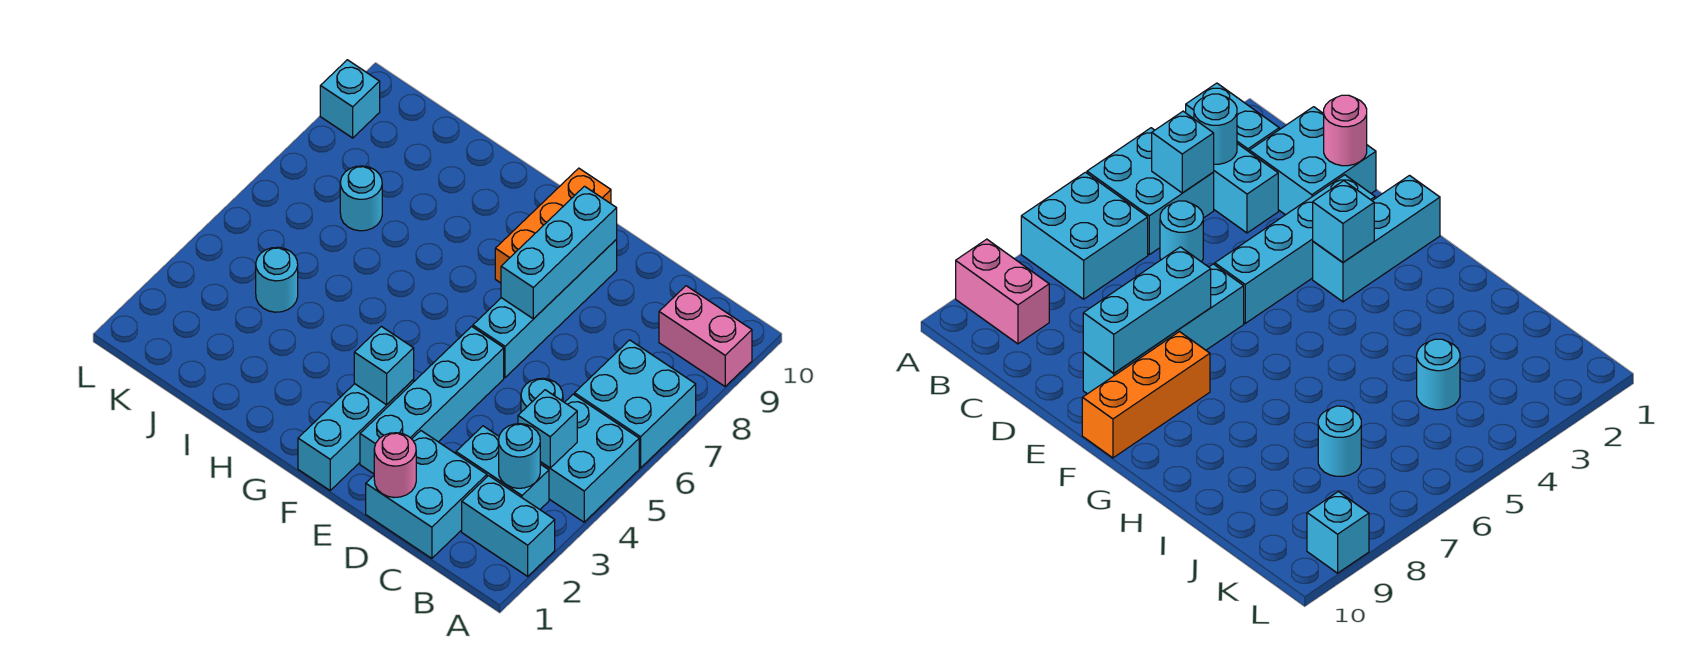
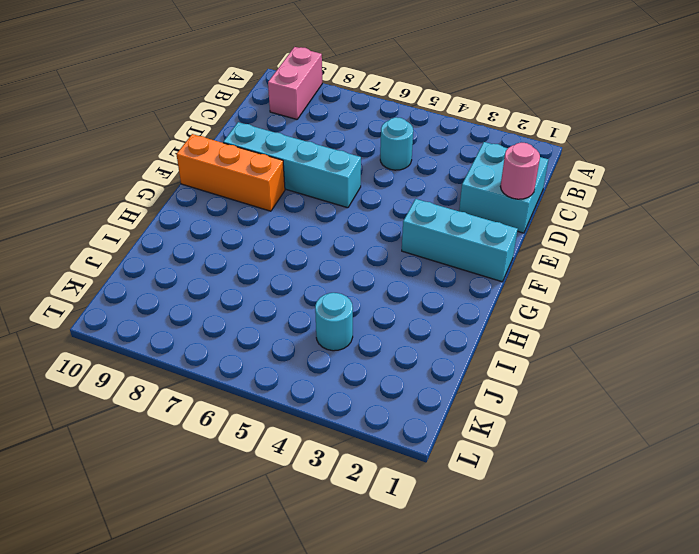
none -> cyan brick A2:B2 level 1
none -> cyan brick A4:B5 level 1
none -> cyan brick A6:B7 level 1

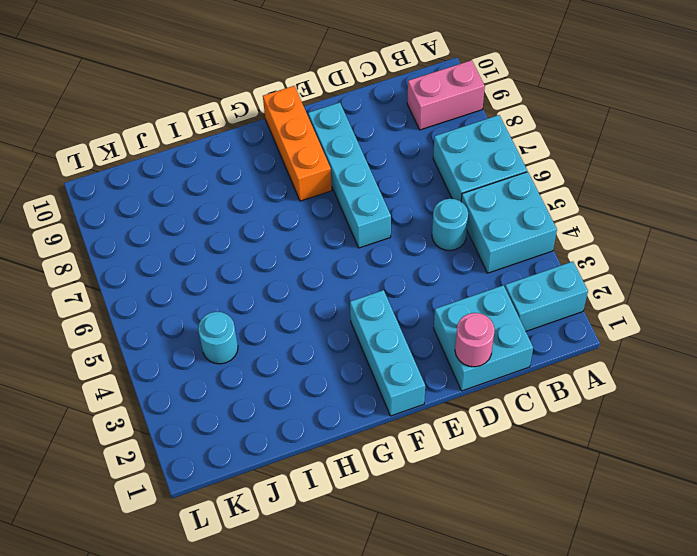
none -> cyan brick B3:C3 level 1
none -> cyan brick E2:E5 level 1
none -> cyan round brick J7 level 1

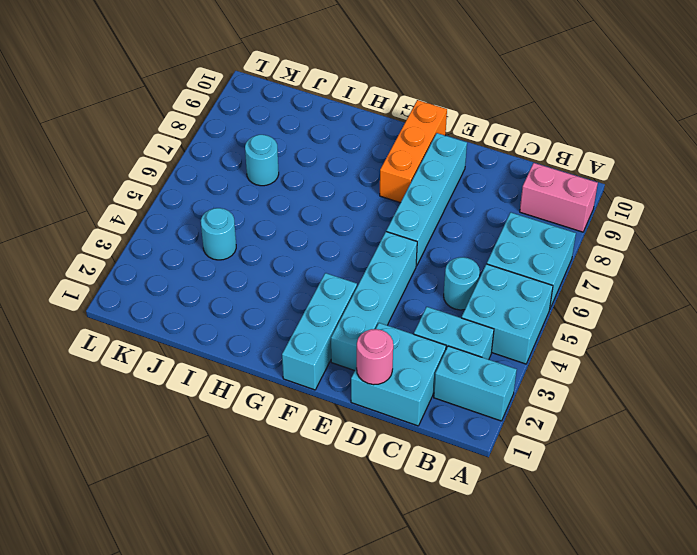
none -> cyan brick L9 level 1
none -> cyan round brick B3 level 2
none -> cyan brick B4 level 2

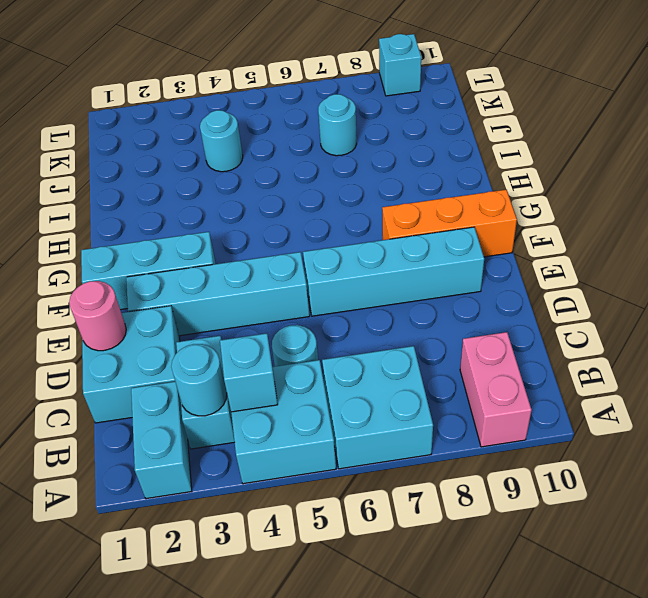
none -> cyan brick E7:E9 level 2
none -> cyan brick F3 level 2

